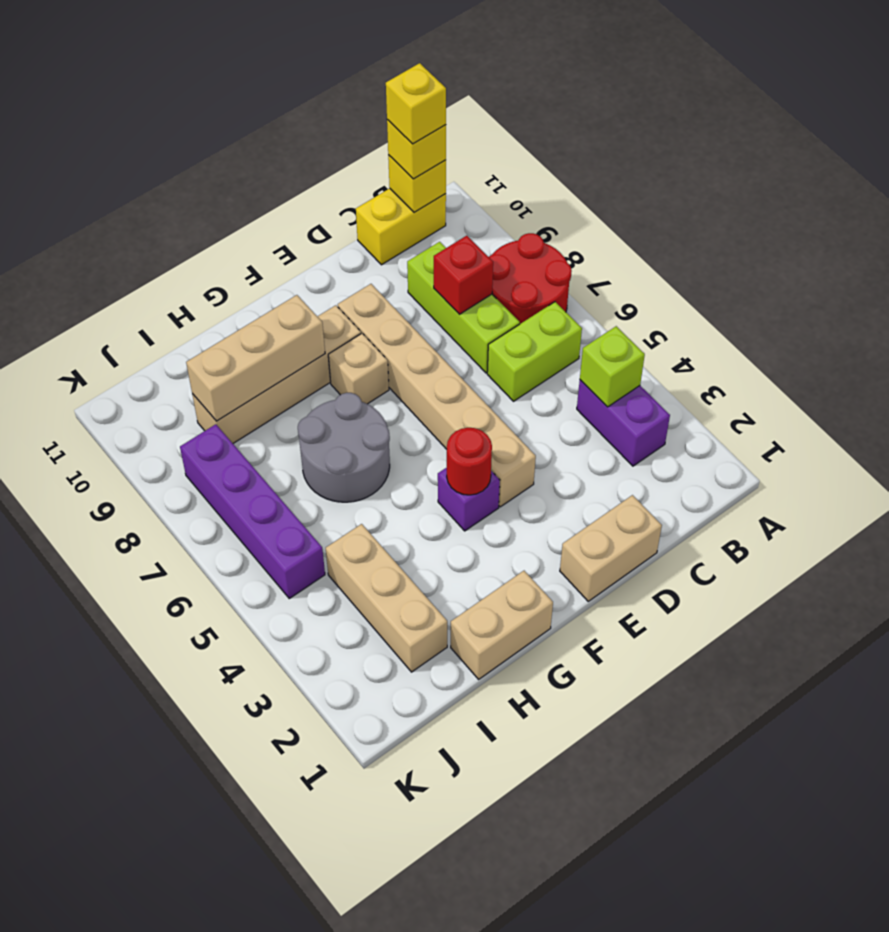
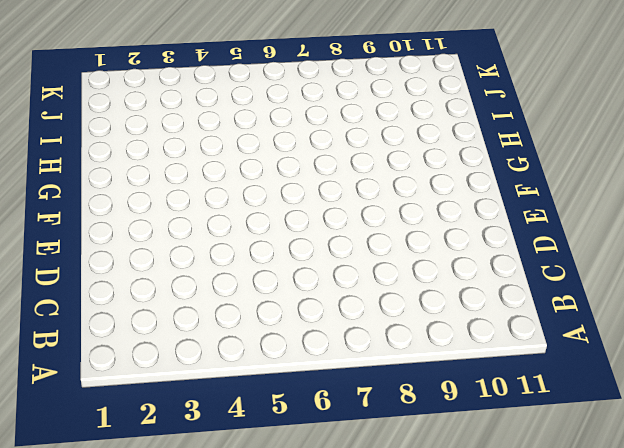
none -> red round brick A7:B8 level 1
none -> purple brick B3:B4 level 1
none -> lime brick B6:C6 level 1

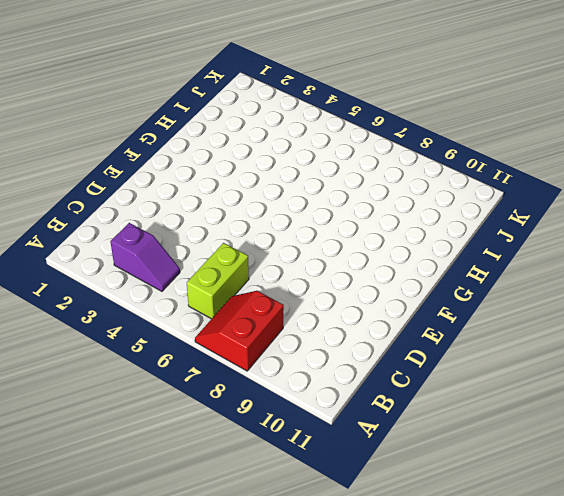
red slope A7:B8 level 1 top 8 -> red round brick A7:B8 level 1
purple slope B3:B4 level 1 top 3 -> purple brick B3:B4 level 1
none -> yellow brick B11:C11 level 1
none -> lime brick C7:C9 level 1
none -> tan brick D1:E1 level 1

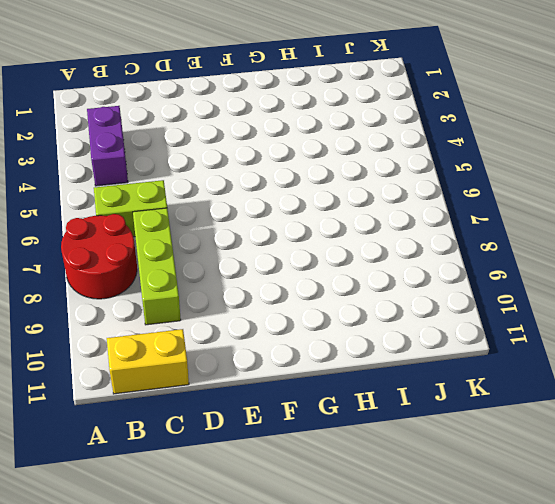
none -> tan brick D1:E1 level 1
none -> tan brick E4:E9 level 1
none -> purple brick F4 level 1

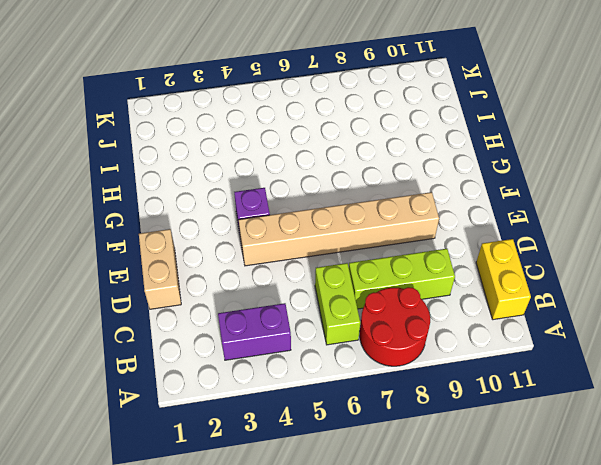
none -> tan brick F8 level 1
none -> tan brick F9:I9 level 1
none -> tan brick G1:H1 level 1

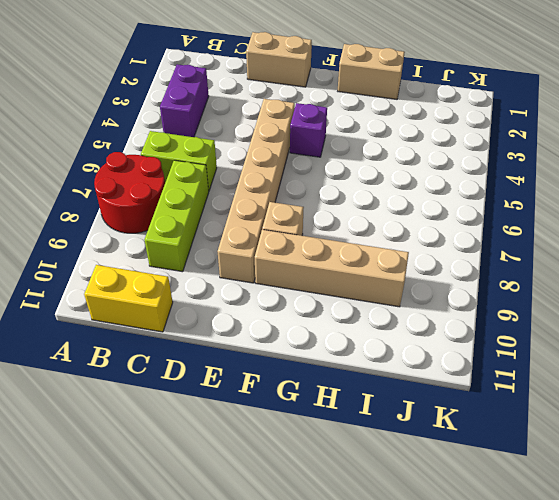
none -> grey round brick G6:H7 level 1
none -> tan brick I2:I4 level 1
none -> purple brick J5:J8 level 1

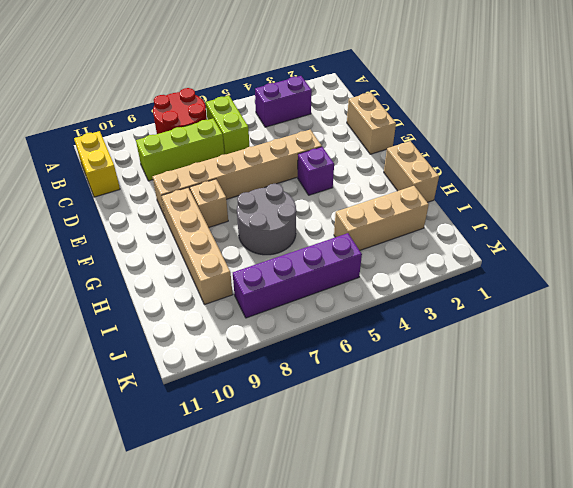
none -> lime brick B4 level 2
none -> yellow brick B11 level 2
none -> red brick C8 level 2

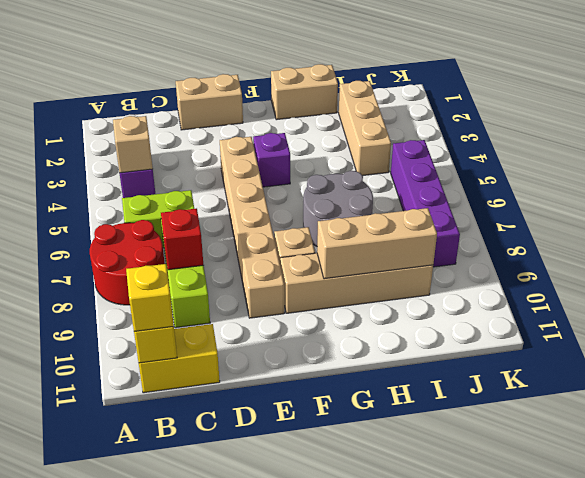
tan brick B4 level 2 -> lime brick B4 level 2
none -> red round brick F4 level 2
none -> yellow brick B11 level 4

